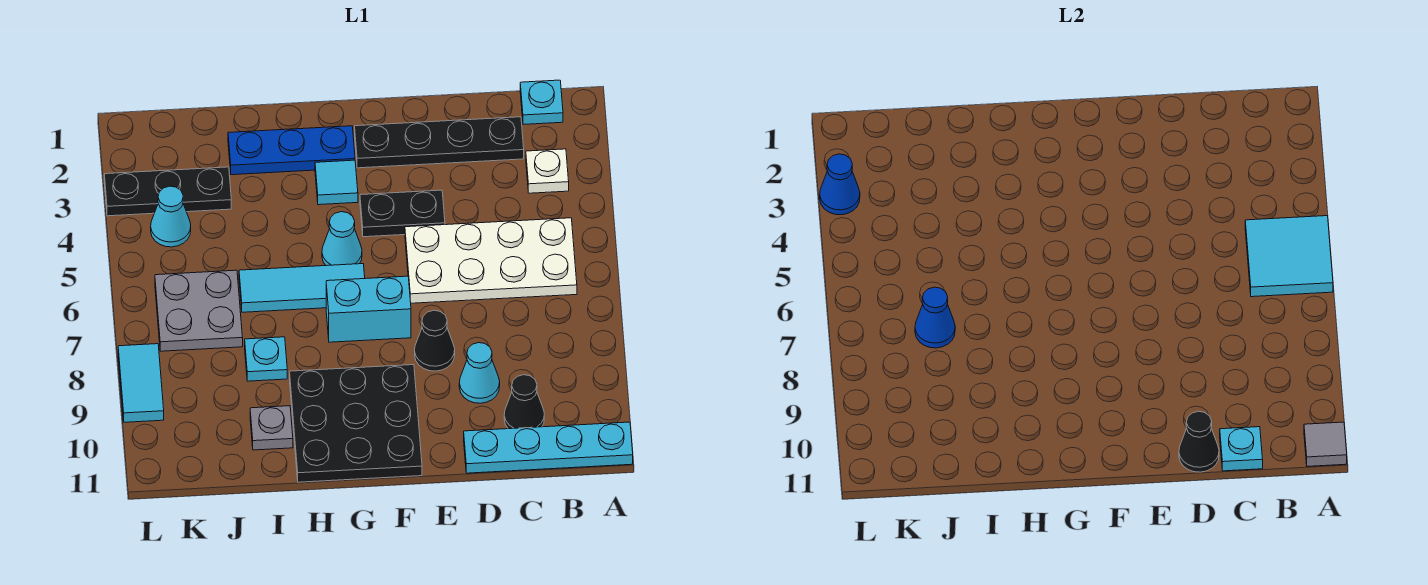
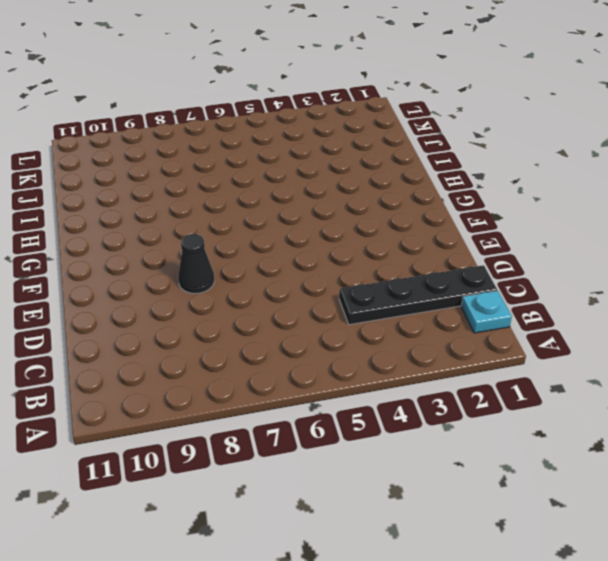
black plate C1:C4 level 1 -> black plate C2:F2 level 1
none -> cyan plate A11:D11 level 1
none -> white plate B3 level 1
none -> white plate B5:E6 level 1

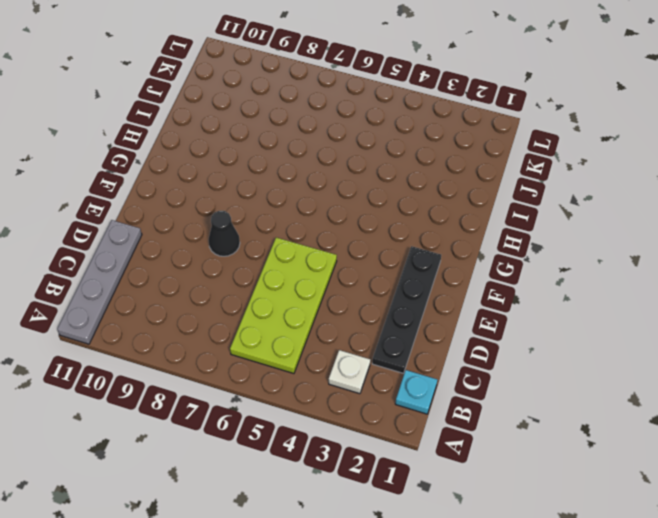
grey plate A11:D11 level 1 -> cyan plate A11:D11 level 1
lime plate B5:E6 level 1 -> white plate B5:E6 level 1
none -> black cone C10 level 1
none -> cyan cone D9 level 1
none -> black plate E4:F4 level 1

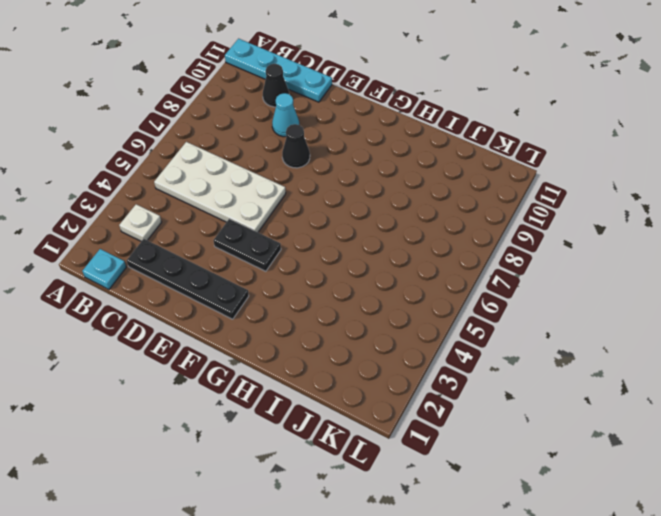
none -> cyan brick F7:G7 level 1
none -> black plate F9:H11 level 1
none -> blue plate G2:I2 level 1

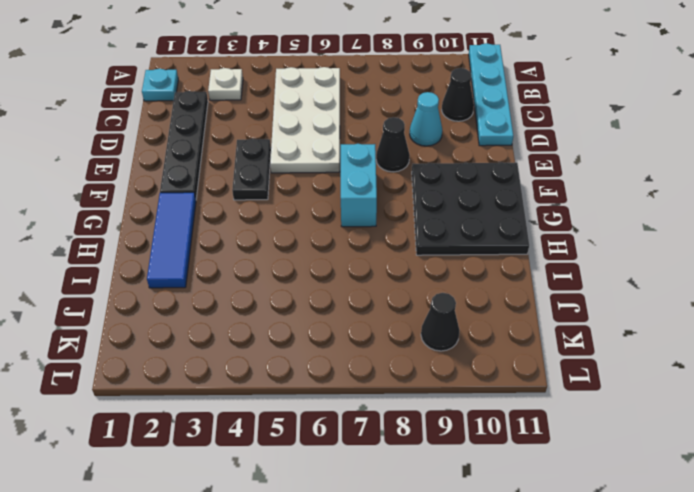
blue tile G2:I2 level 1 -> blue plate G2:I2 level 1
black cone K9 level 1 -> black cone D11 level 2
none -> cyan tile G3 level 1
none -> cyan cone G5 level 1
none -> cyan tile G6:I6 level 1

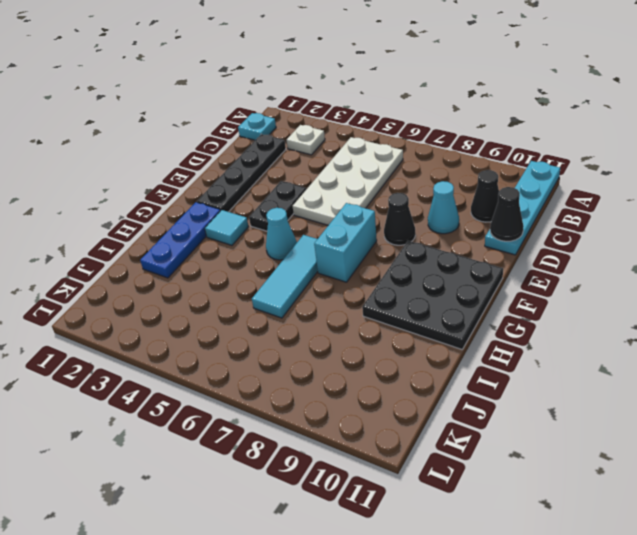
none -> cyan plate I8 level 1
none -> grey plate I10 level 1
none -> black plate J3:L3 level 1

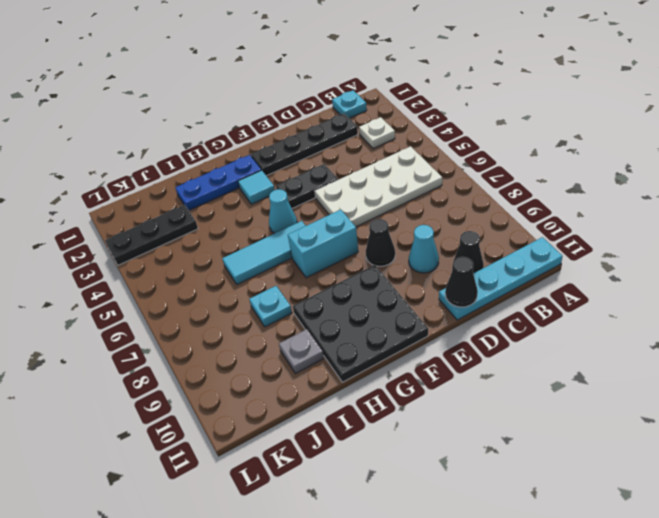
none -> grey plate J6:K7 level 1
none -> cyan cone K4 level 1
none -> cyan tile L8:L9 level 1

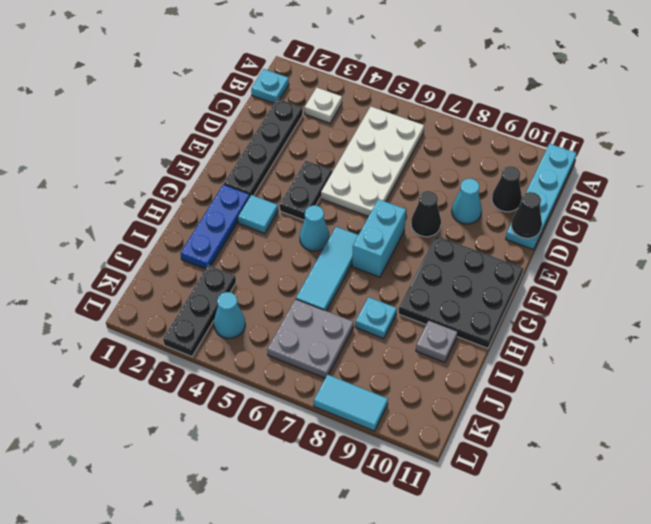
none -> cyan tile A5:B6 level 2
none -> grey tile A11 level 2
none -> cyan plate C11 level 2

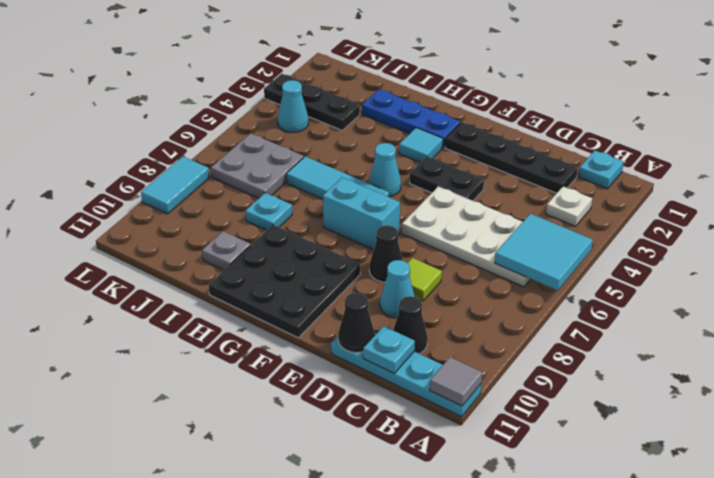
lime tile D8 level 1 -> none
none -> blue cone J7 level 2
none -> blue cone L3 level 2

